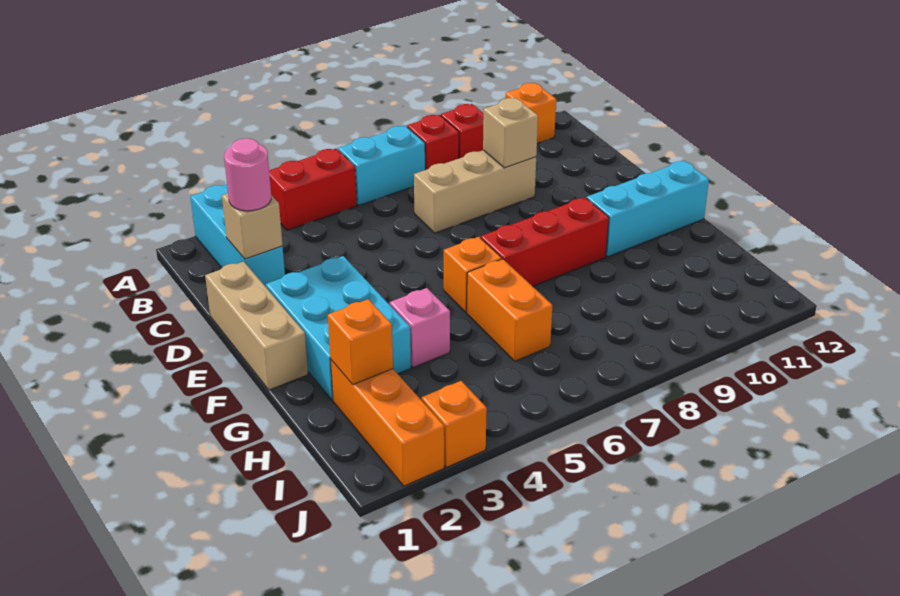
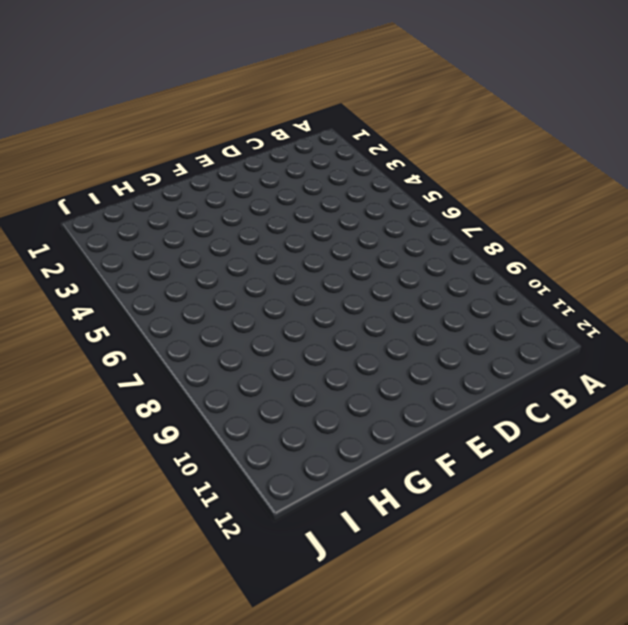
none -> cyan brick A2:C2 level 1
none -> red brick A4:A5 level 1
none -> cyan brick A6:A7 level 1

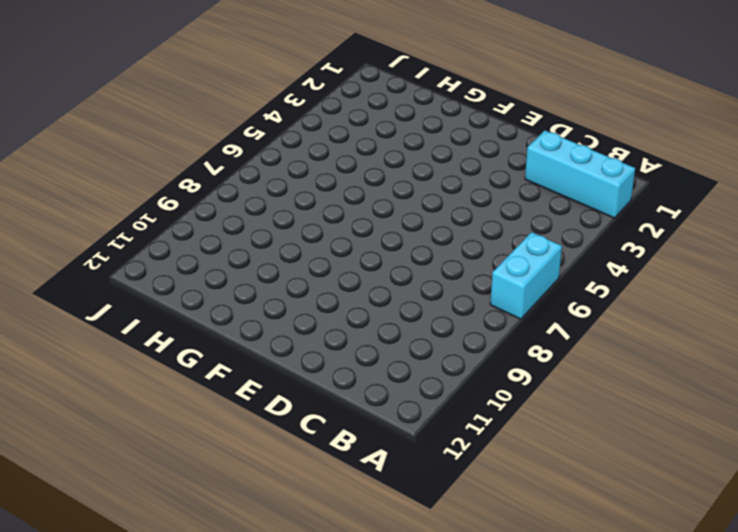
none -> red brick A4:A5 level 1
none -> red brick A8 level 1
none -> red brick A9 level 1

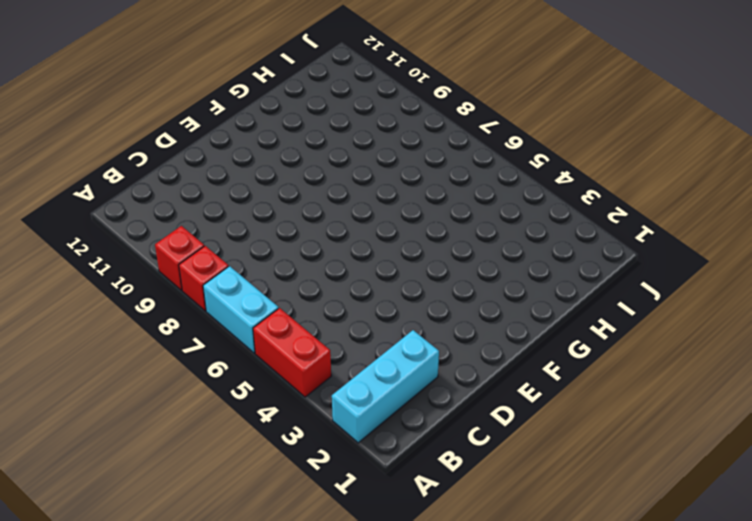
none -> orange brick A11 level 1
none -> tan brick C7:C9 level 1
none -> tan brick D1:F1 level 1

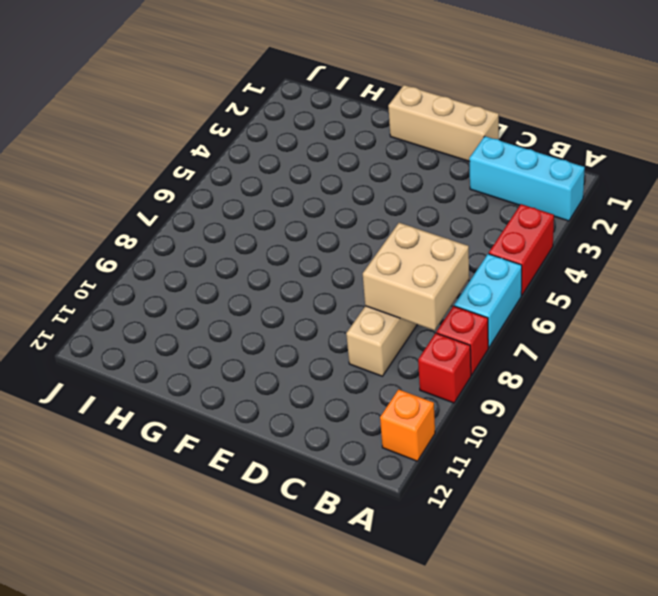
tan brick B7:C8 level 2 -> none
none -> cyan brick E2:G3 level 1
none -> orange brick F6 level 1
none -> red brick F7:F9 level 1

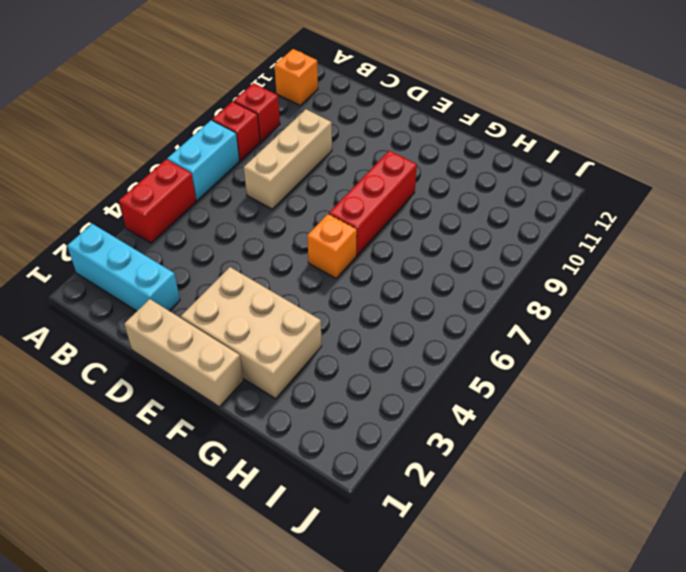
tan brick E2:G3 level 1 -> cyan brick E2:G3 level 1
none -> cyan brick F10:F12 level 1
none -> pink brick G4 level 1
none -> orange brick G6:H6 level 1

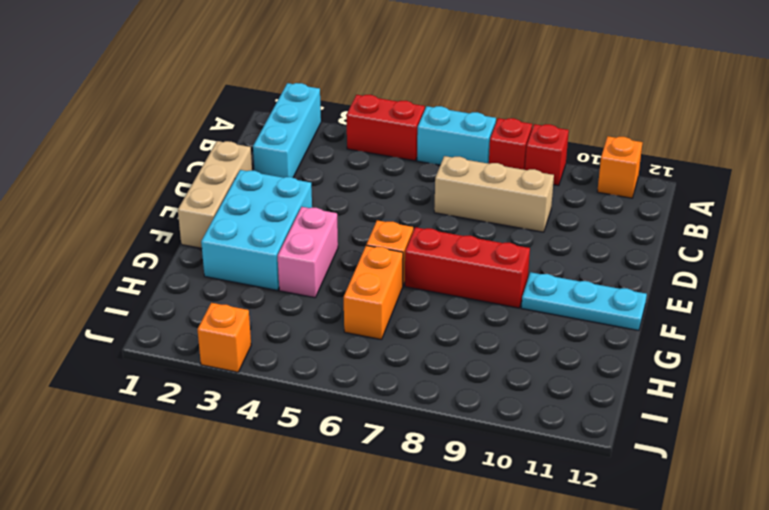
pink brick F4:G4 level 1 -> pink brick G4 level 1
cyan plate F10:F12 level 1 -> cyan brick F10:F12 level 1
none -> orange brick H2:J2 level 1
none -> tan brick C2 level 2
none -> tan brick C9 level 2

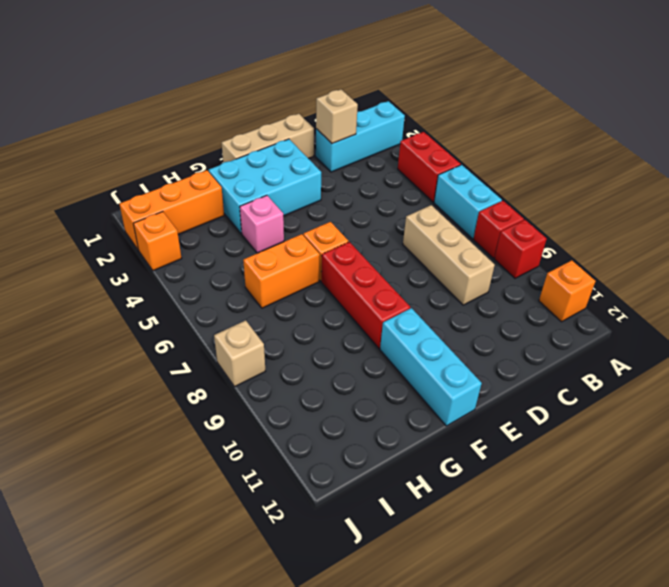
tan brick J8 level 1 -> tan brick C9 level 2
none -> orange brick H2 level 2
none -> pink round brick C2 level 3

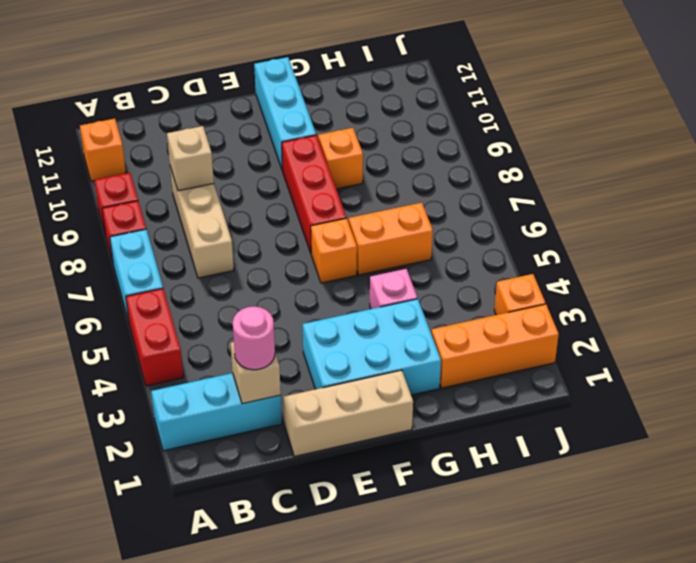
orange brick G9 level 1 -> orange brick H2 level 2

